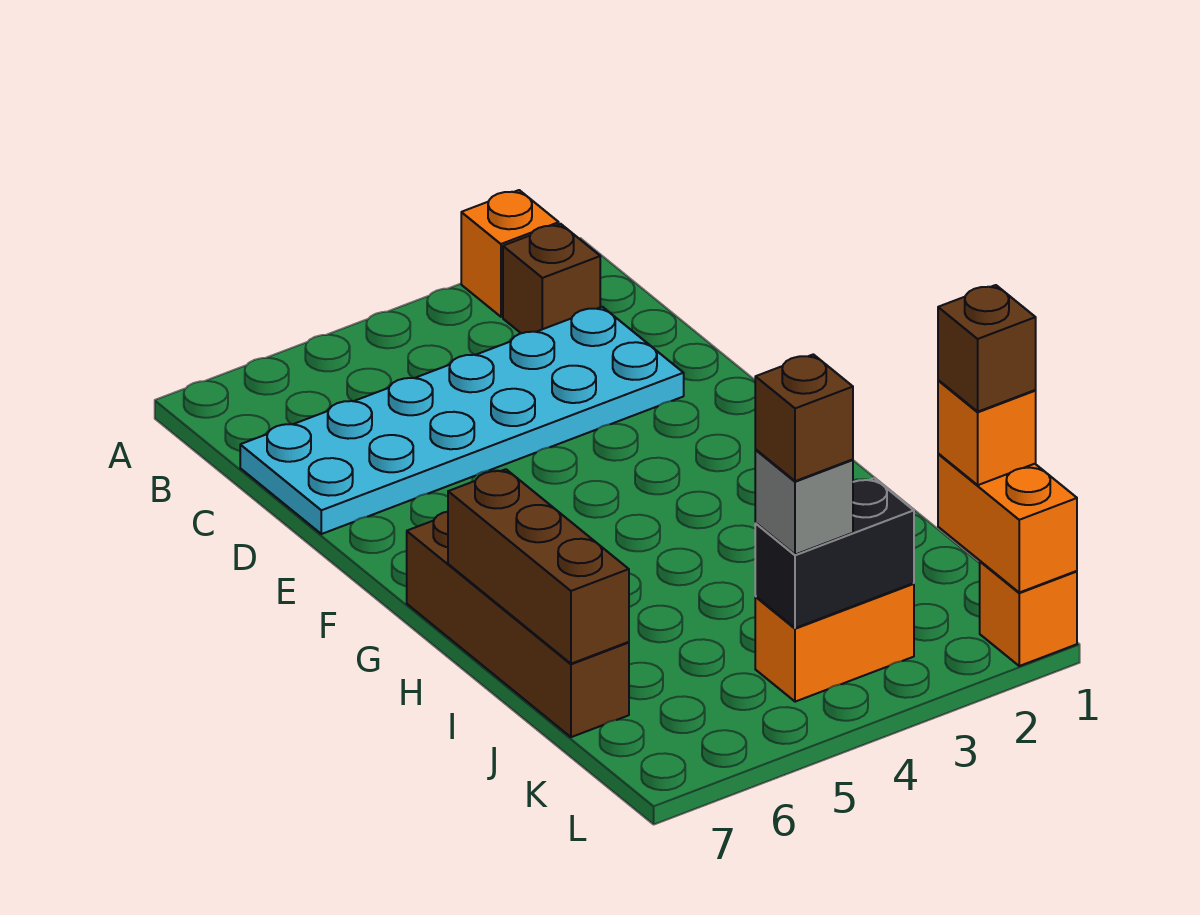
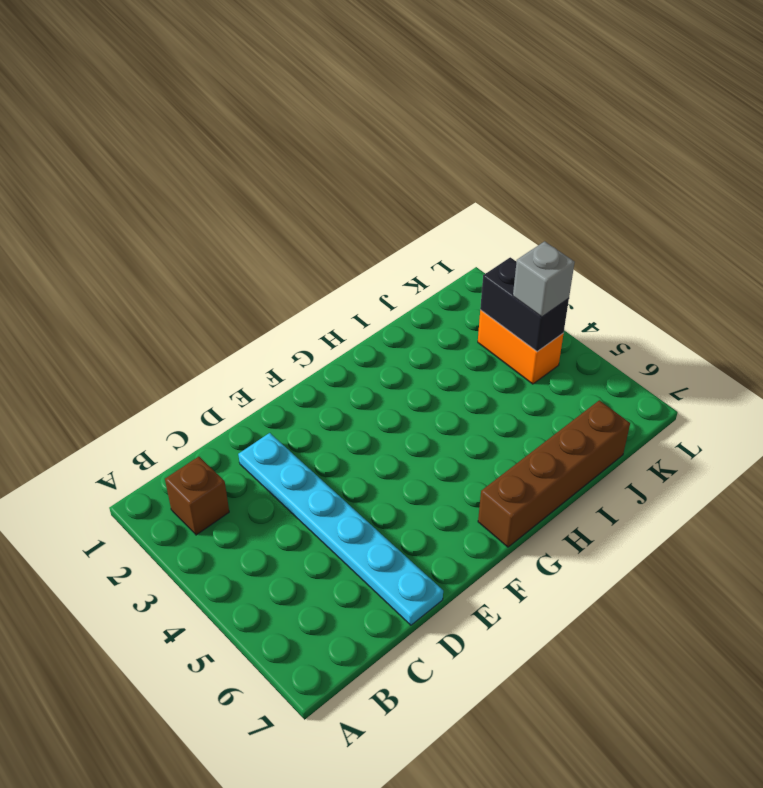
cyan plate D2:D7 level 1 -> cyan plate C2:D7 level 1
none -> orange brick A2 level 1
none -> orange brick L1 level 1
none -> brown brick H7:J7 level 2

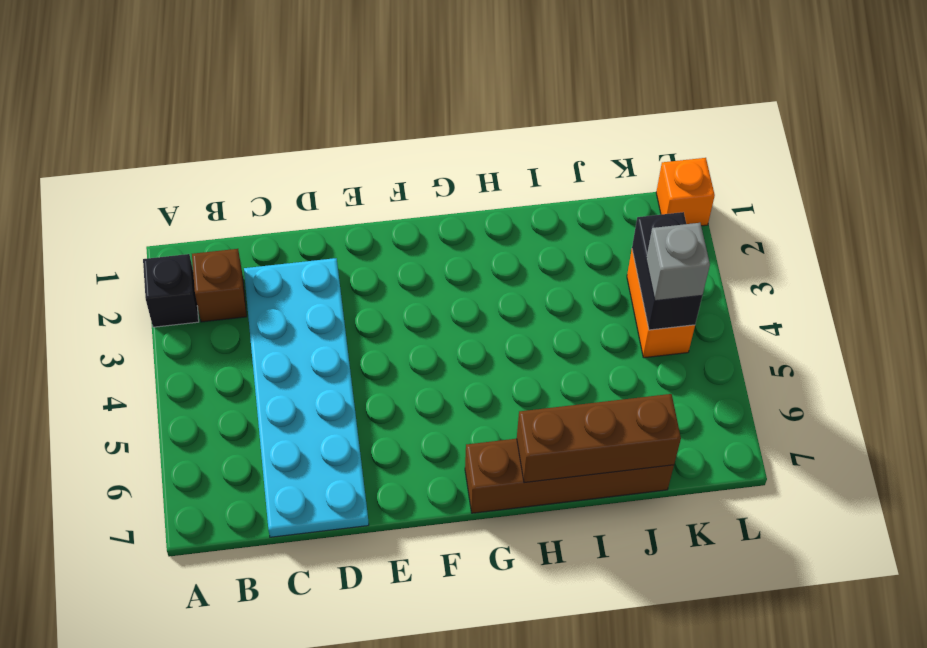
black brick A2 level 1 -> orange brick A2 level 1
none -> orange brick K1:L1 level 2
none -> orange brick K1 level 3
none -> brown brick K1 level 4

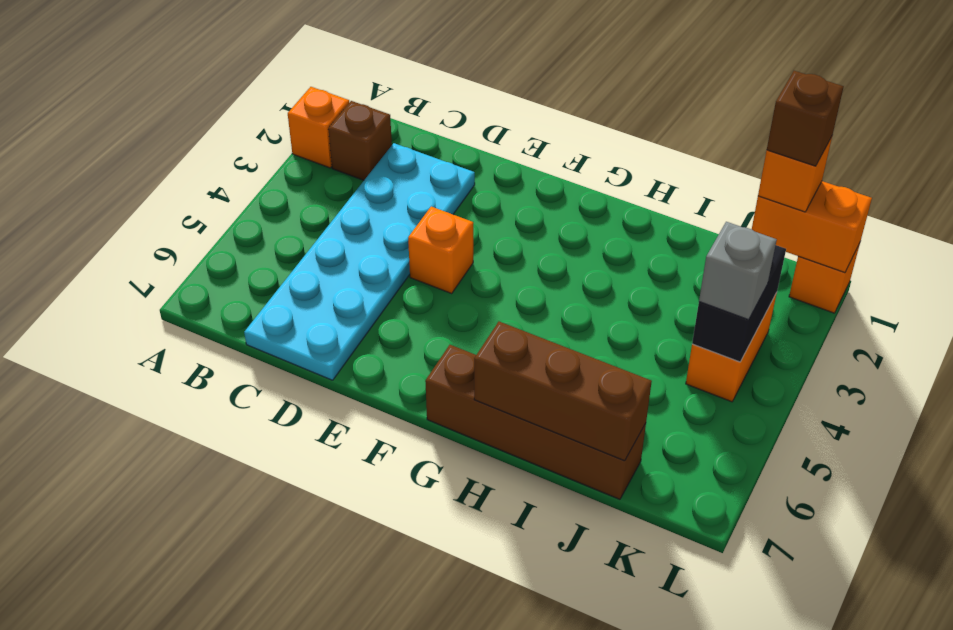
orange brick E4 level 1 -> none
none -> brown brick K4 level 4

